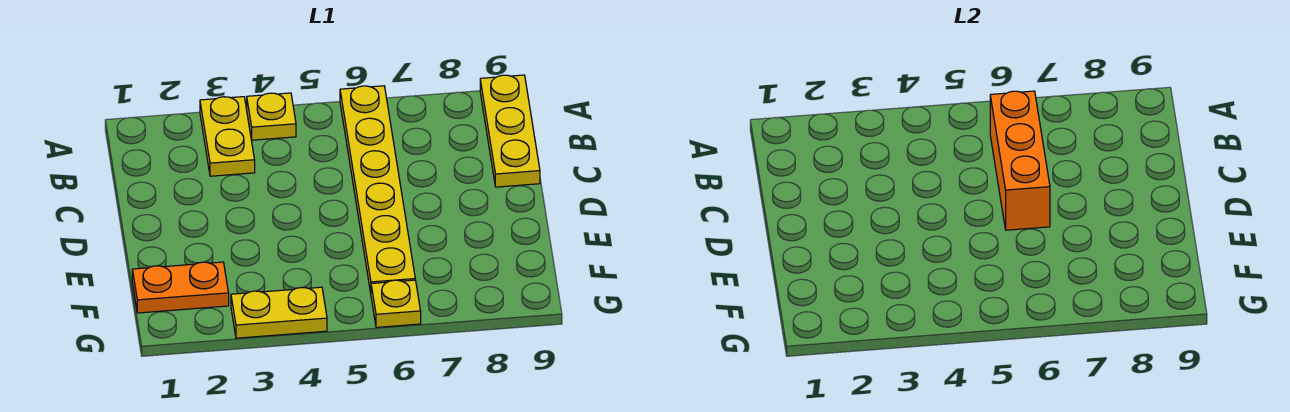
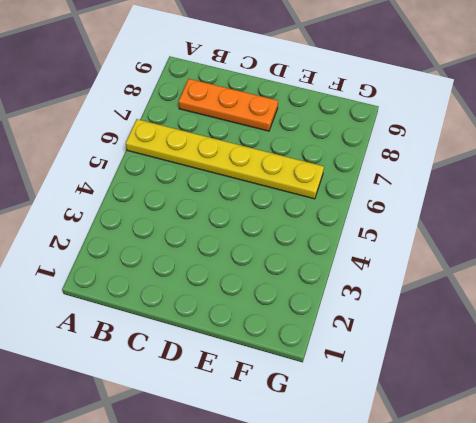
orange plate B8:D8 level 1 -> none
none -> yellow plate A3:B3 level 1
none -> yellow plate A4 level 1

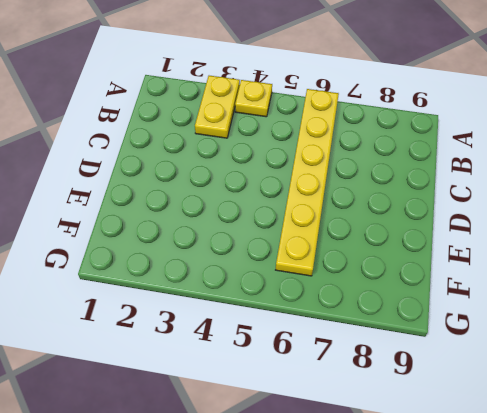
none -> yellow plate A9:C9 level 1
none -> orange plate F1:F2 level 1

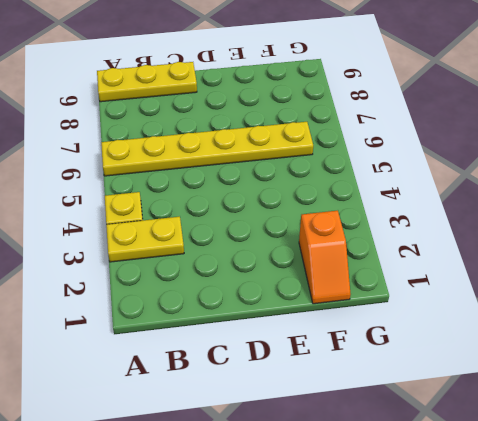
orange slope F1:F2 level 1 top 2 -> orange plate F1:F2 level 1
none -> yellow plate G3:G4 level 1
none -> yellow plate G6 level 1

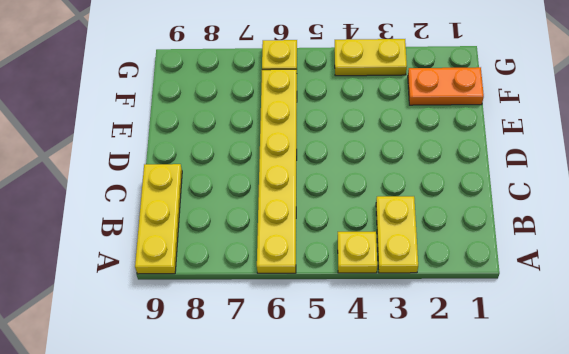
none -> orange brick B6:D6 level 2

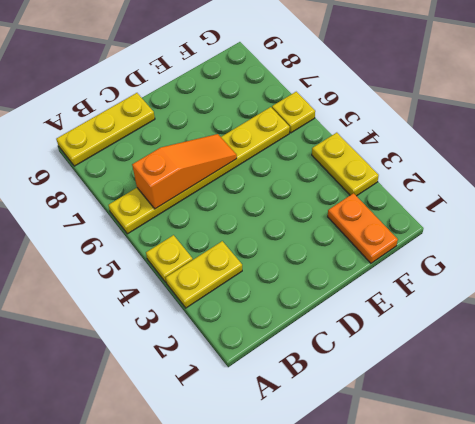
orange slope B6:D6 level 2 top B -> orange brick B6:D6 level 2

